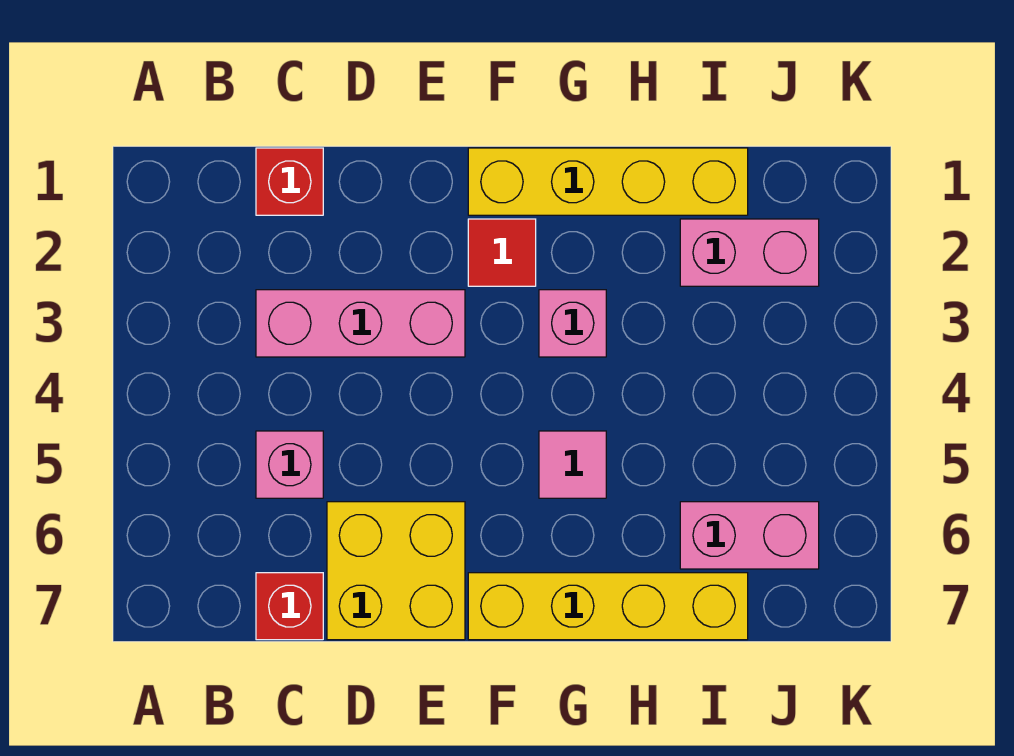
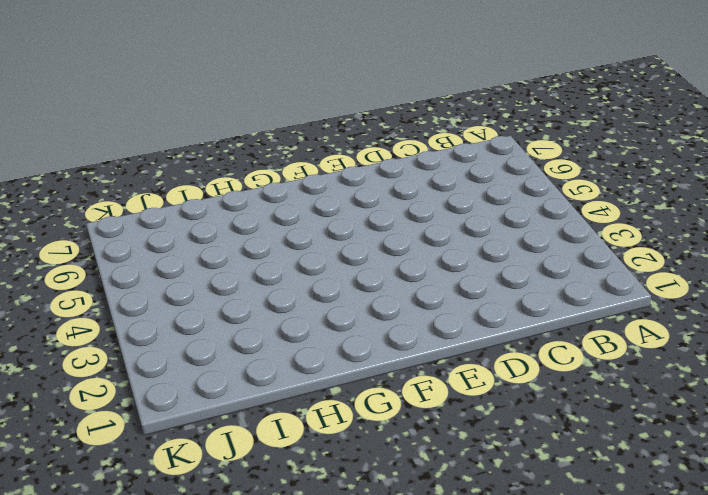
none -> red brick C1 level 1
none -> pink brick C3:E3 level 1
none -> pink brick C5 level 1

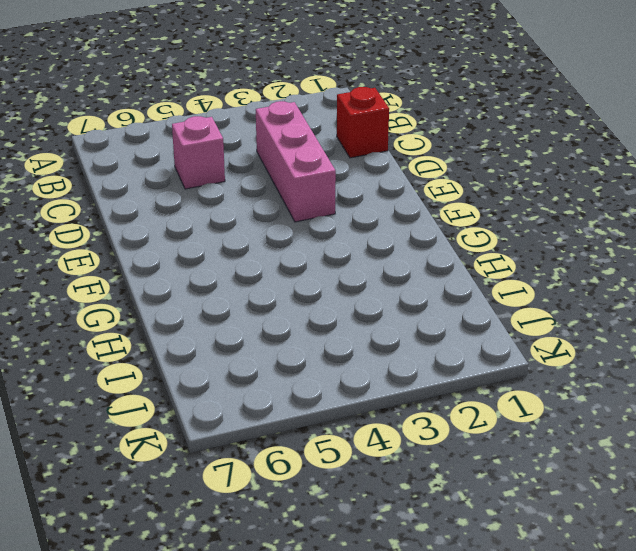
none -> red brick C7 level 1
none -> yellow brick D6:E7 level 1
none -> yellow brick F1:I1 level 1

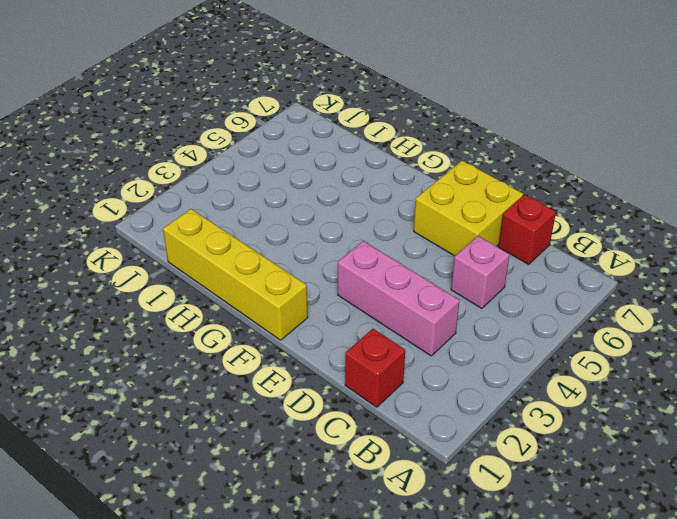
none -> red tile F2 level 1
none -> yellow brick F7:I7 level 1
none -> pink brick G3 level 1

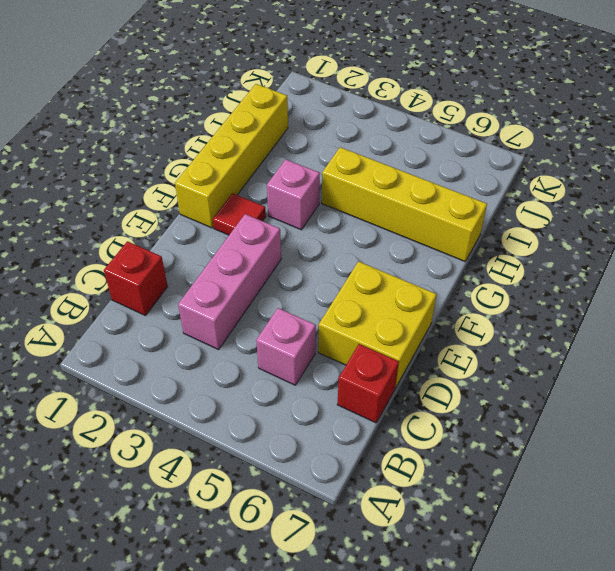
yellow brick H4:H7 level 1 -> yellow brick F7:I7 level 1
none -> pink tile G5 level 1
none -> pink brick I2:J2 level 1
none -> pink brick I6:J6 level 1

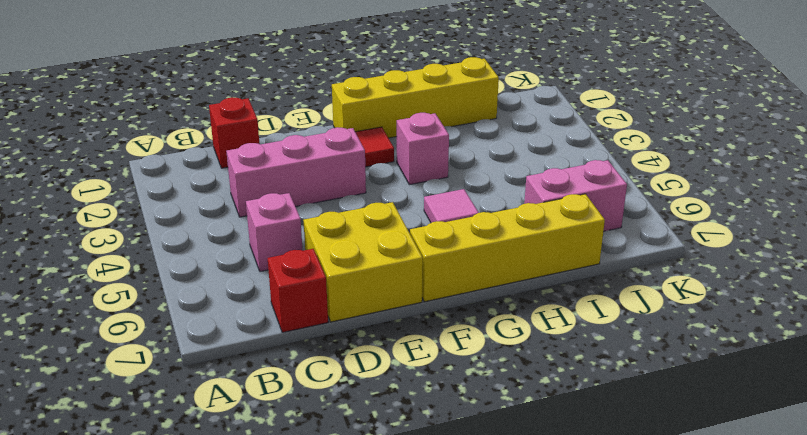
none -> pink brick I2:J2 level 1

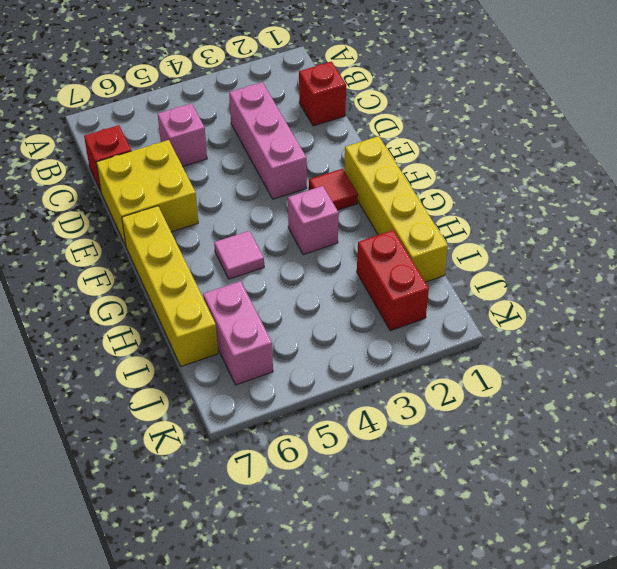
red brick I2:J2 level 1 -> pink brick I2:J2 level 1

